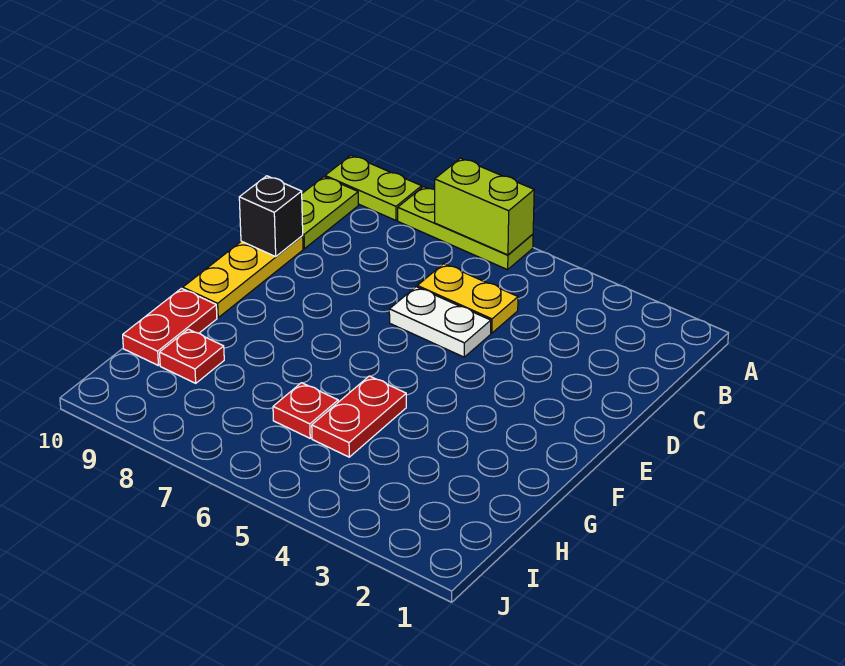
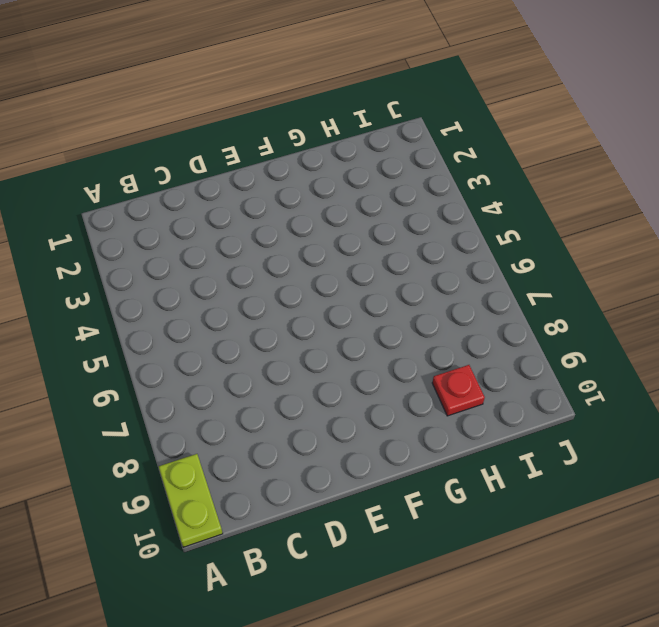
none -> lime plate A6:A8 level 1
none -> lime plate B10:C10 level 1
none -> yellow plate C5:C6 level 1

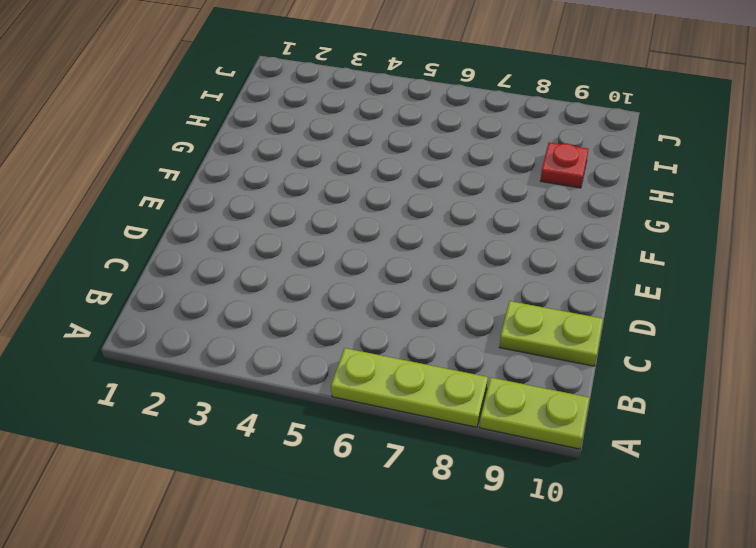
lime plate C9:C10 level 1 -> lime plate B10:C10 level 1
none -> yellow plate C5:C6 level 1
none -> white plate D5:D6 level 1
none -> yellow plate D10:F10 level 1

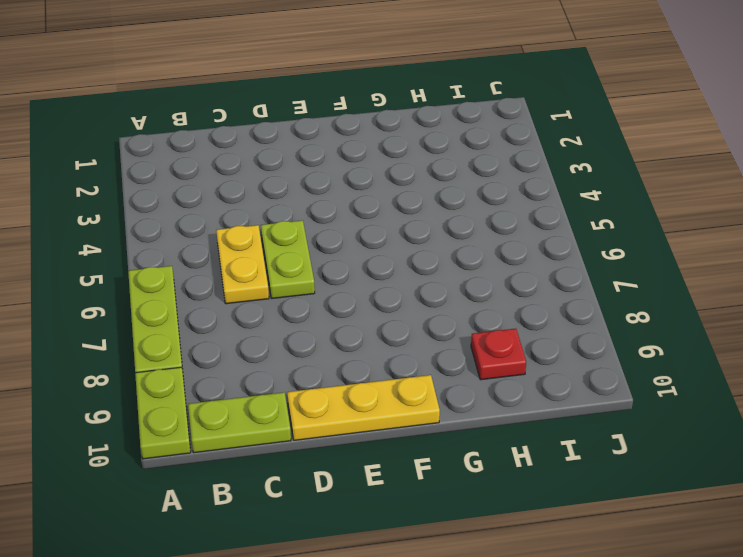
lime plate D5:D6 level 1 -> white plate D5:D6 level 1
none -> red plate G5:H5 level 1
none -> red plate G10:H10 level 1
none -> red plate H6 level 1

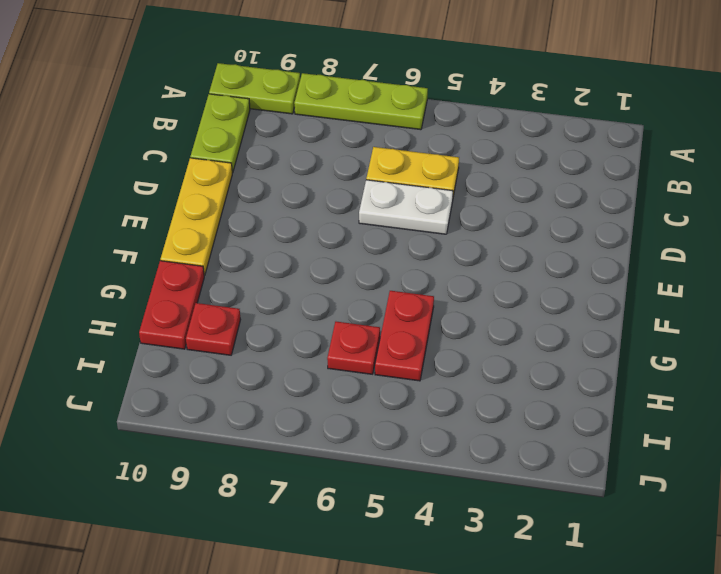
none -> lime brick A6:A7 level 2
none -> black brick D10 level 2

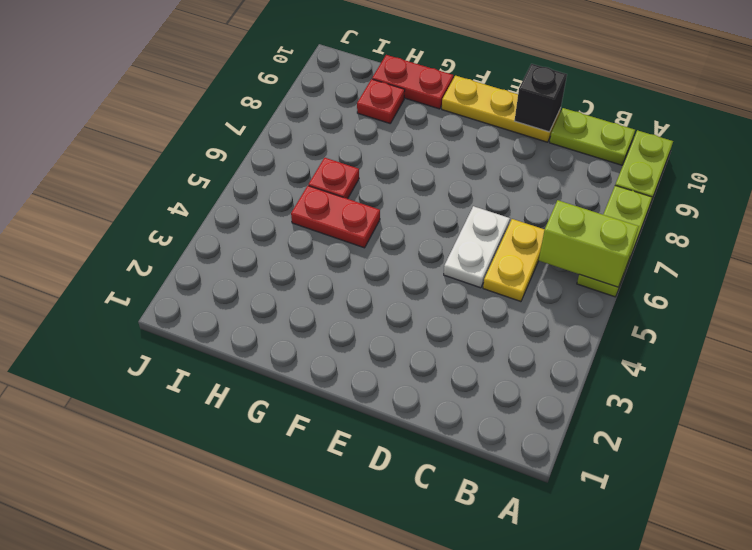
lime brick A6:B6 level 2 -> lime brick A6:A7 level 2

